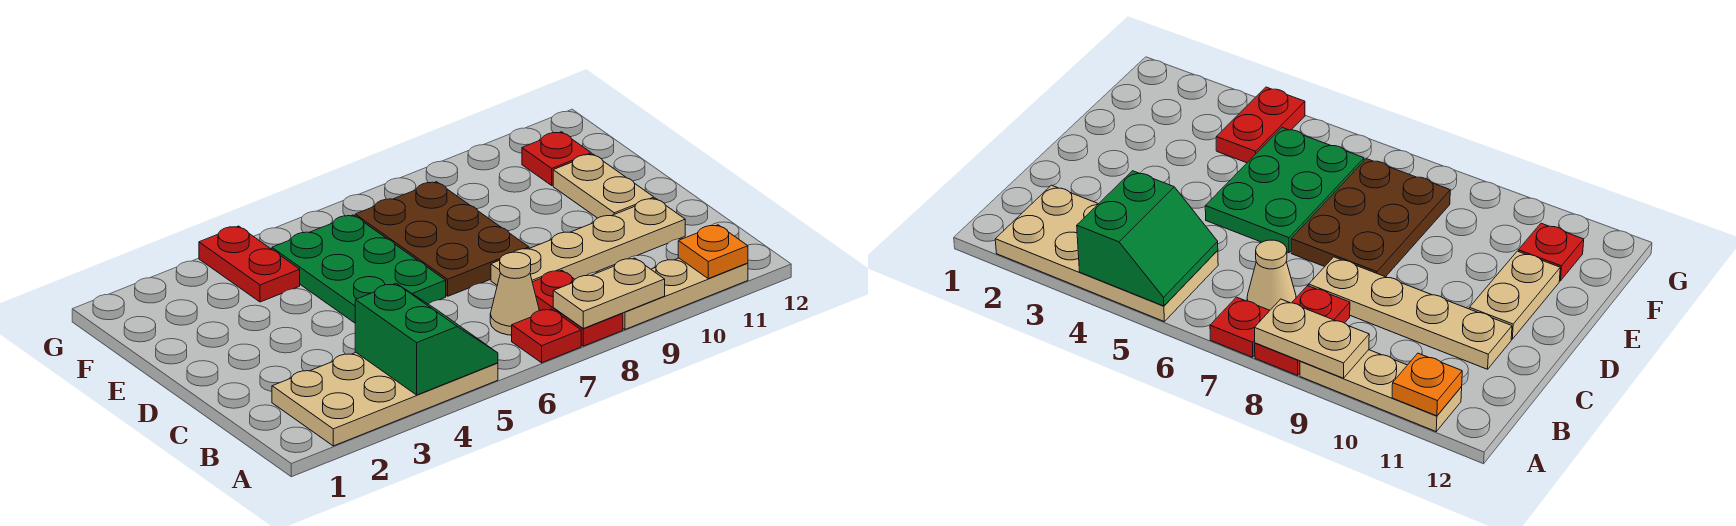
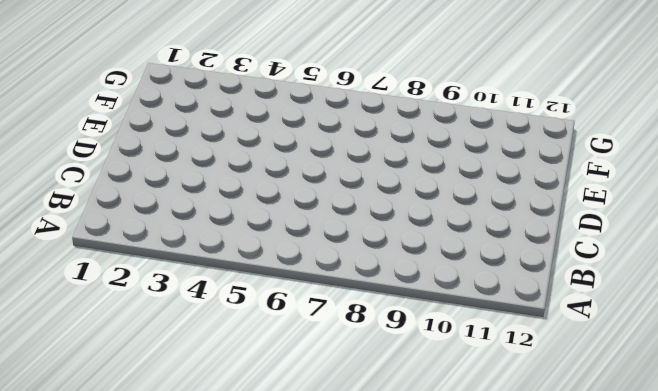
none -> tan plate A2:B5 level 1
none -> red plate A7 level 1
none -> red plate A8:B8 level 1

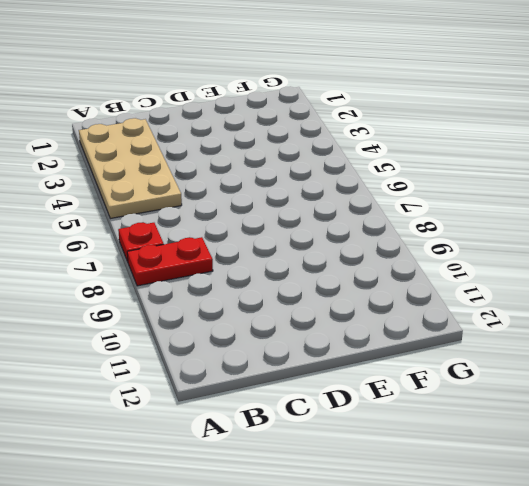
none -> tan plate A9:A11 level 1
none -> tan cone B7 level 1
none -> tan plate C8:C11 level 1

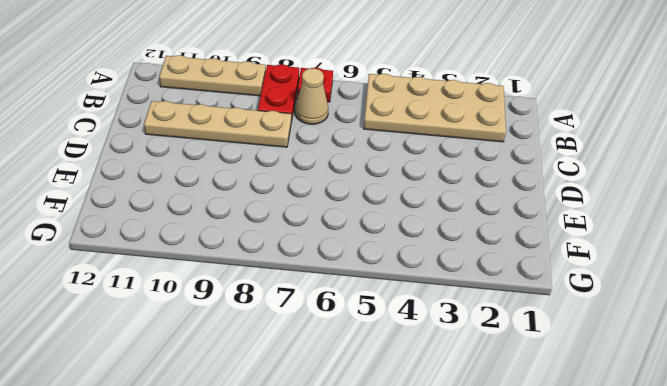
none -> green plate D5:F6 level 1
none -> brown plate D7:F8 level 1
none -> tan plate D11:E11 level 1

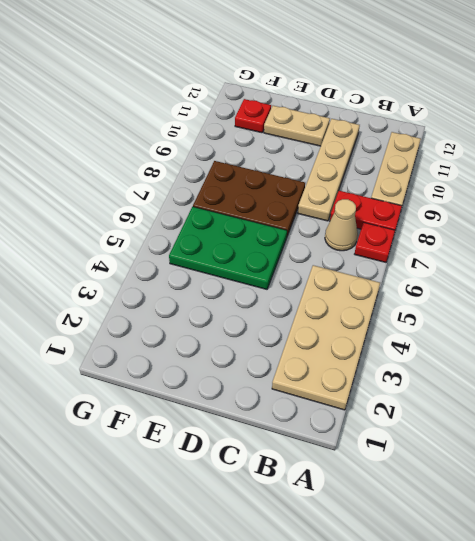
none -> red plate F4:G4 level 1
none -> green slope A4:B5 level 2 top 4
none -> tan plate A8:A9 level 2

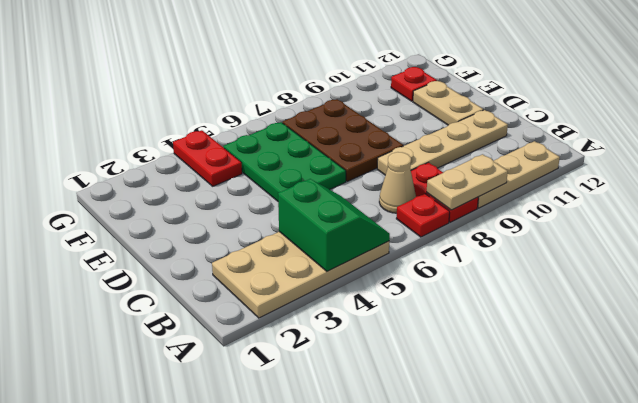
none -> orange plate A11 level 2

